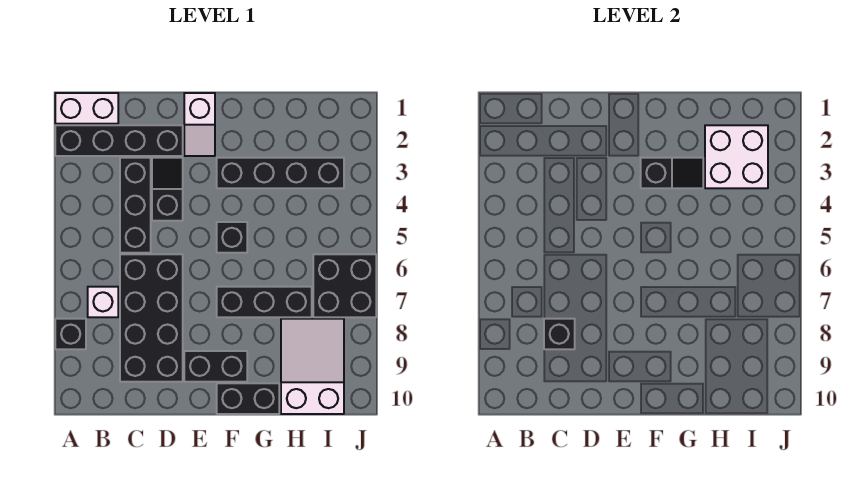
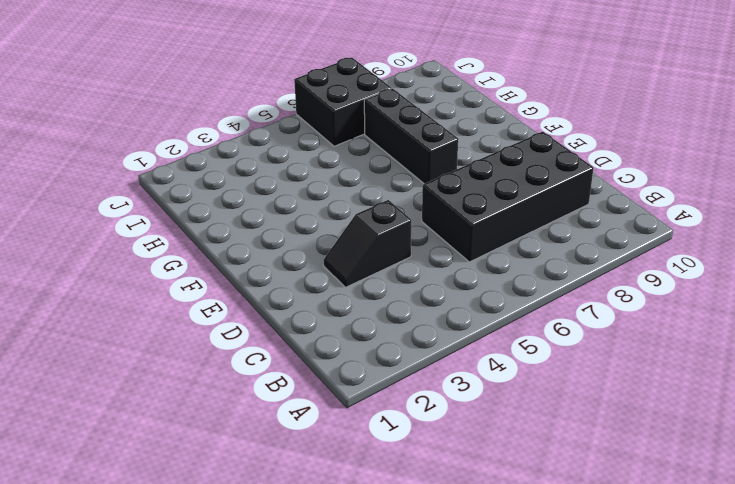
none -> white brick A1:B1 level 1
none -> black brick A2:D2 level 1
none -> black brick A8 level 1

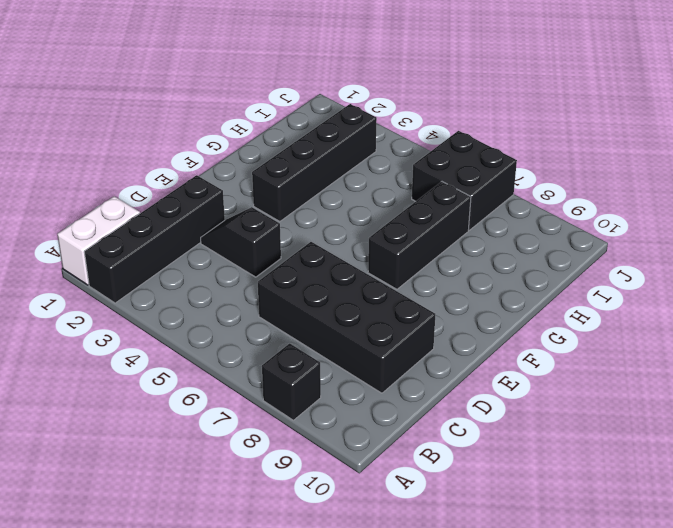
none -> white brick B7 level 1
none -> black brick C3:C5 level 1
none -> white slope E1:E2 level 1 top 1

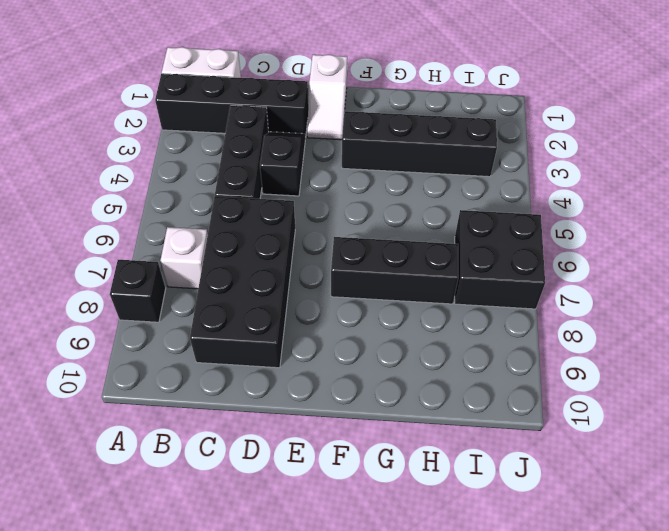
none -> black brick E9:F9 level 1
none -> black brick F5 level 1
none -> black brick F10:G10 level 1

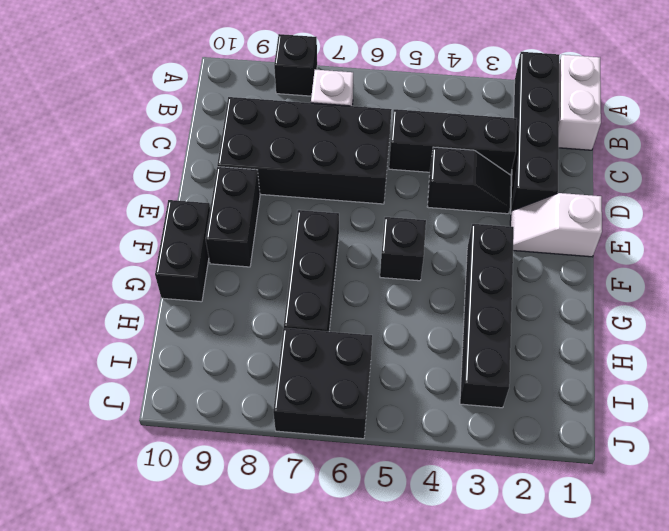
none -> white slope H8:I10 level 1 top 10
none -> black brick C8 level 2
none -> black slope F3:G3 level 2 top F

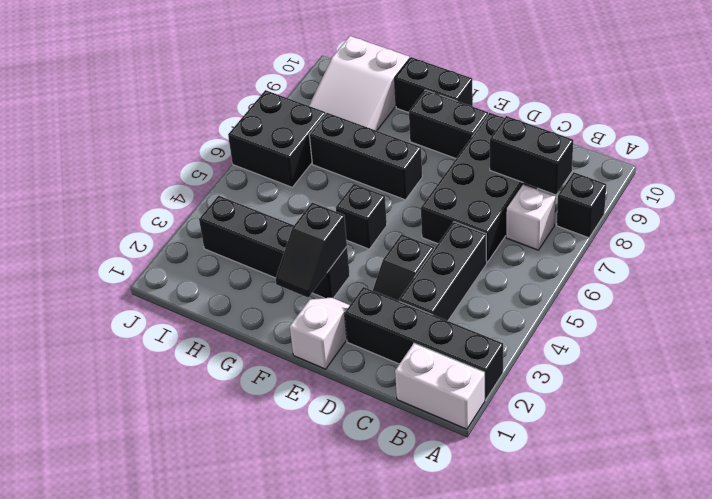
black brick B8:C8 level 2 -> black brick C8 level 2
black slope F2:F3 level 2 top 3 -> black slope F3:G3 level 2 top F
none -> white brick H2:I3 level 2

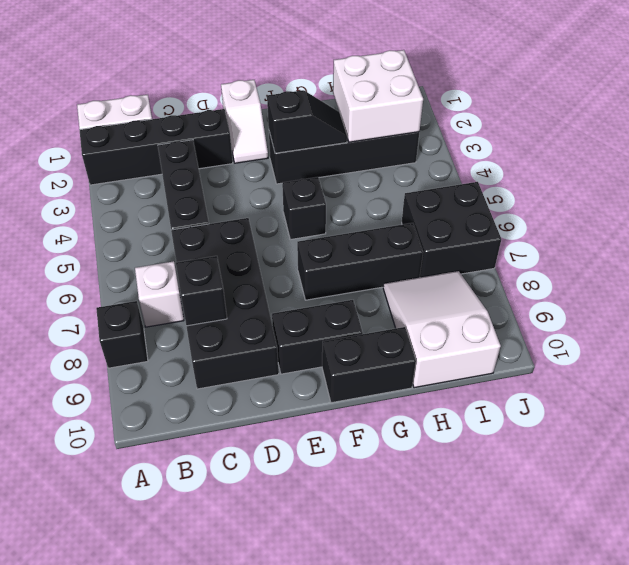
none -> black slope D3:D4 level 1 top 4

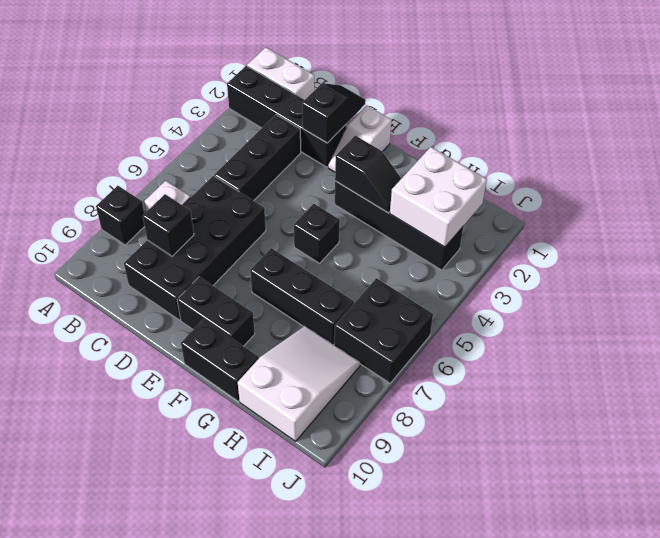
black slope D1:D2 level 2 top 2 -> black slope D3:D4 level 1 top 4

